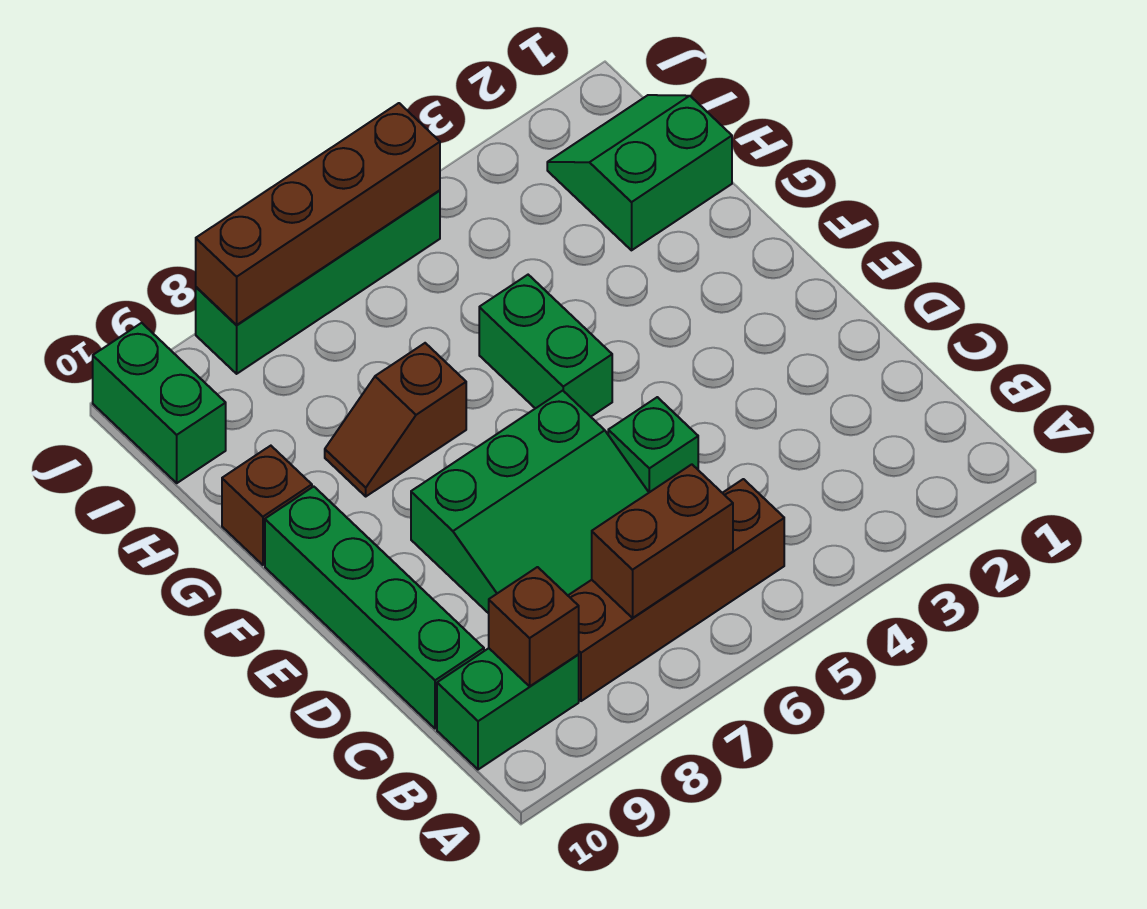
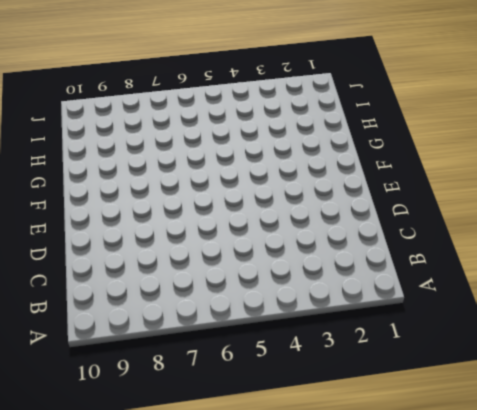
none -> brown brick B5:B8 level 1
none -> green brick B9:B10 level 1
none -> green slope C6:E8 level 1 top E

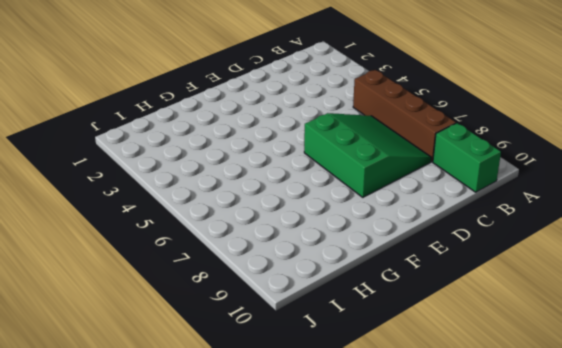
none -> green brick C10:F10 level 1
none -> green brick D5 level 1
none -> green brick F5:G5 level 1

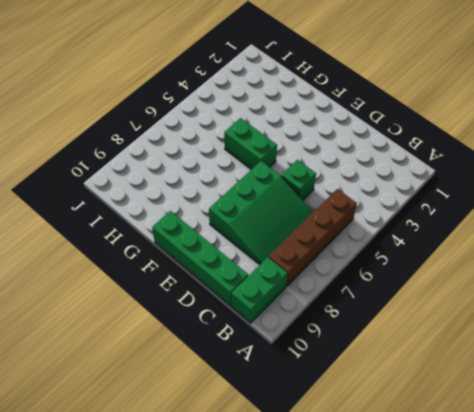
none -> brown slope G7:G8 level 1 top 7
none -> brown brick G10 level 1
none -> green slope H1:I2 level 1 top H

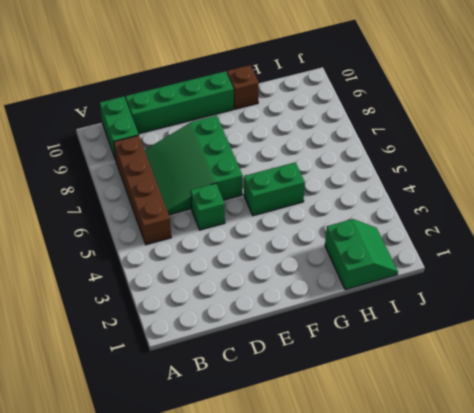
none -> brown slope G7:G8 level 1 top 7
none -> green brick I10:J10 level 1
none -> green brick J5:J8 level 1

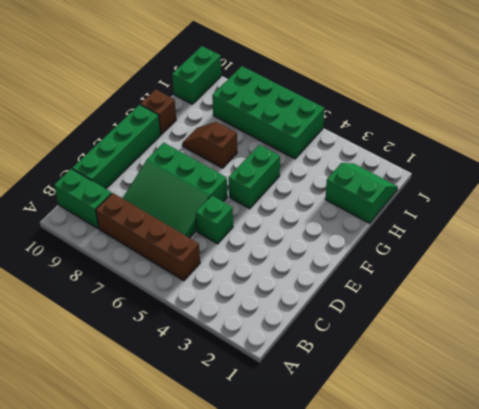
green brick I5:J8 level 1 -> green brick J5:J8 level 1
none -> brown brick B6:B7 level 2
none -> brown brick B9 level 2
none -> brown brick J5:J8 level 2

